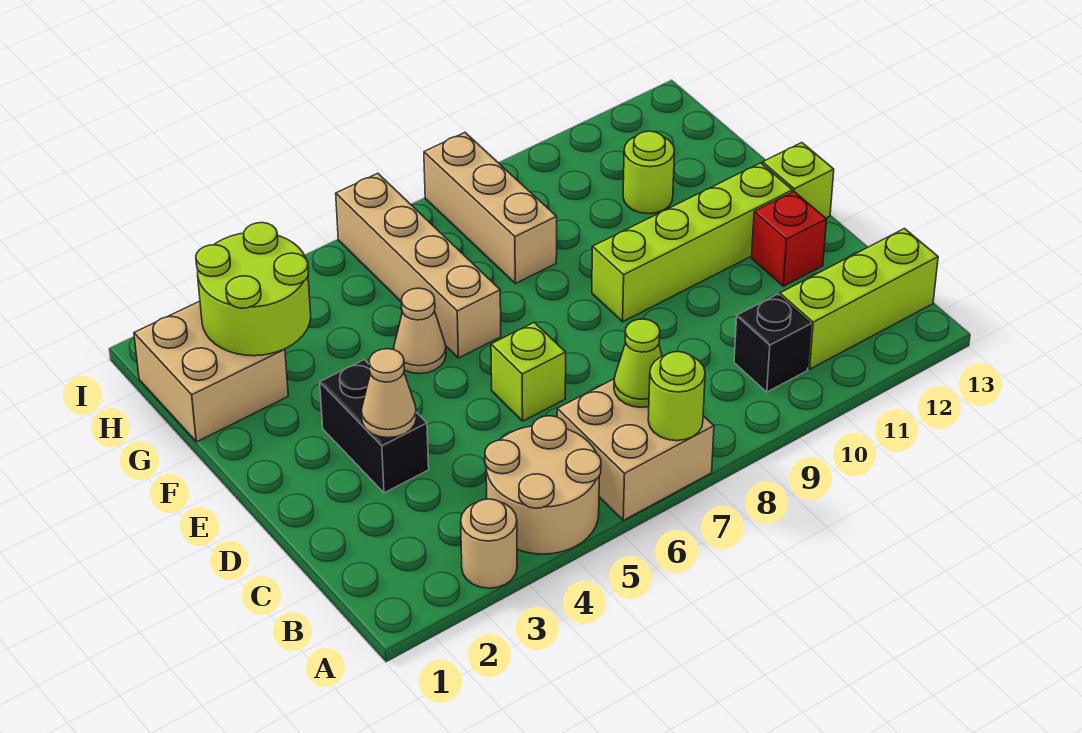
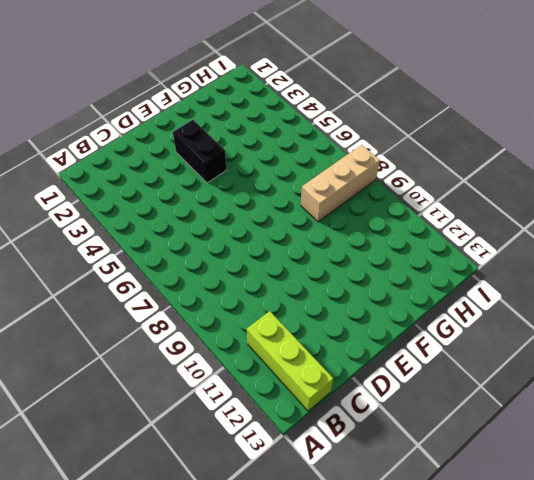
black brick E3:E4 level 1 -> black brick D3:E3 level 1
none -> tan round brick A3 level 1
none -> tan round brick A4:B5 level 1
none -> tan brick A6:B7 level 1

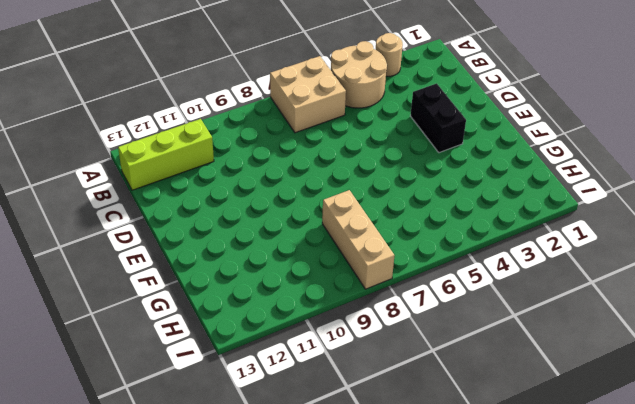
none -> black brick B10 level 1
none -> lime brick D6 level 1
none -> red brick D12 level 1

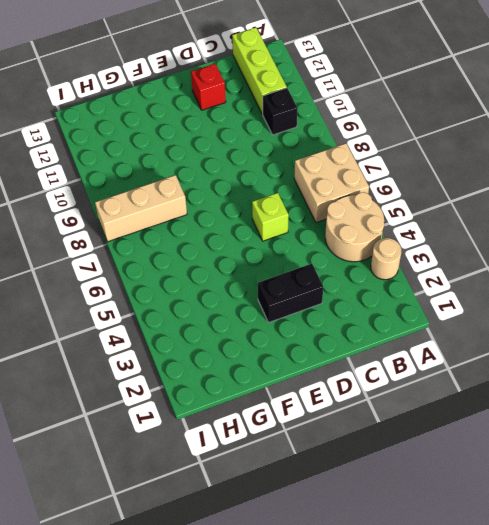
none -> lime brick E9:E12 level 1
none -> lime brick E13 level 1
none -> tan cone F5 level 1

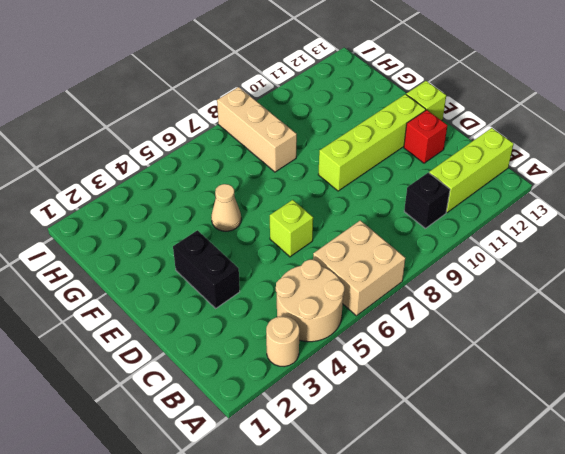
none -> tan brick F6:I6 level 1
none -> tan brick G1:H2 level 1
none -> lime round brick G11 level 1

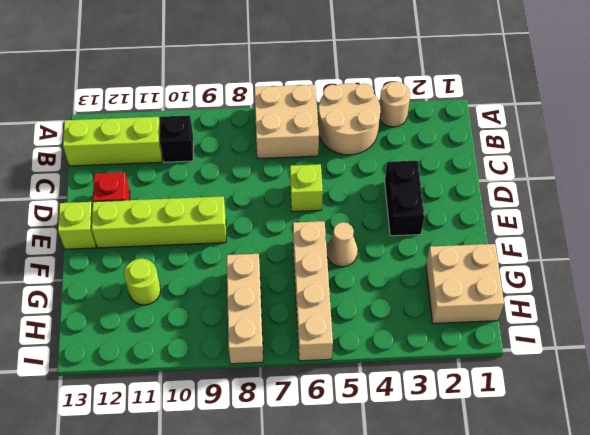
none -> lime round brick A7 level 2
none -> lime cone B7 level 2
none -> tan cone D3 level 2

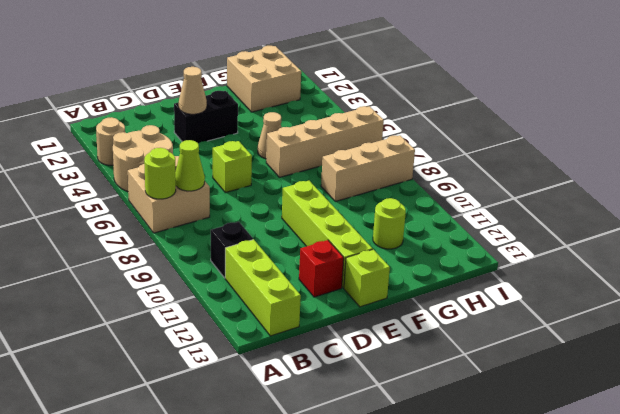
none -> lime round brick G2:H3 level 2

